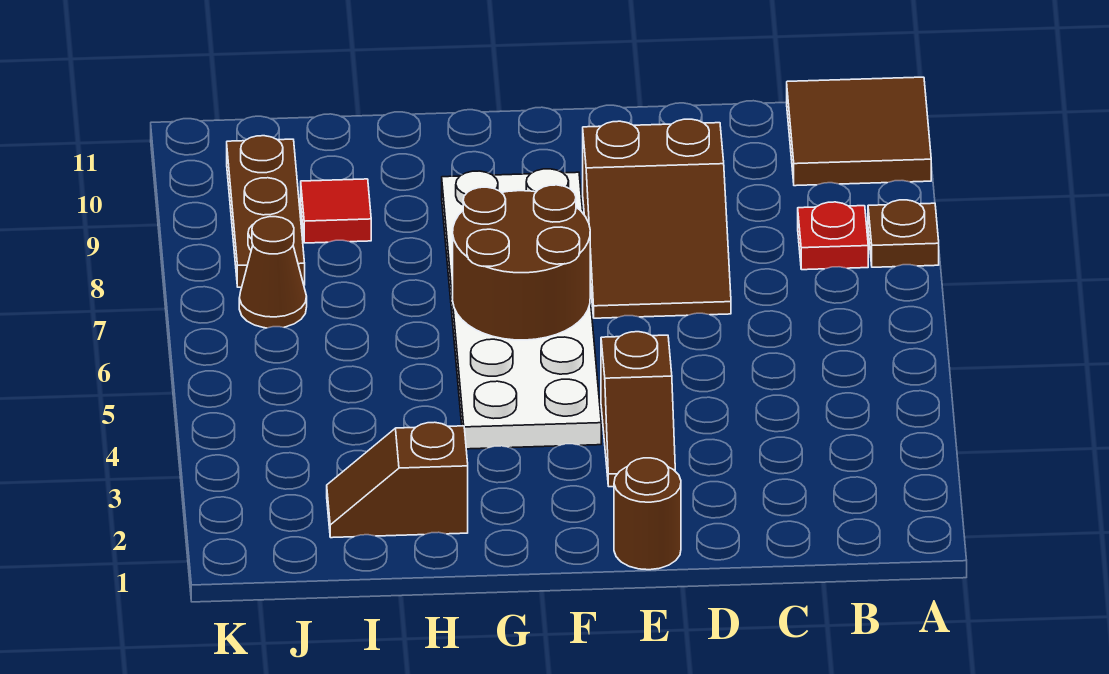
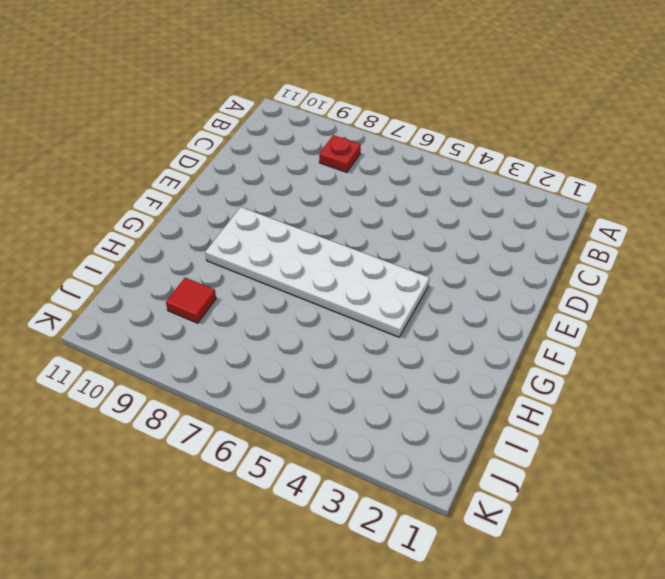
none -> brown plate A8 level 1
none -> brown tile A10:B11 level 1
none -> brown slope D7:E9 level 1 top 9

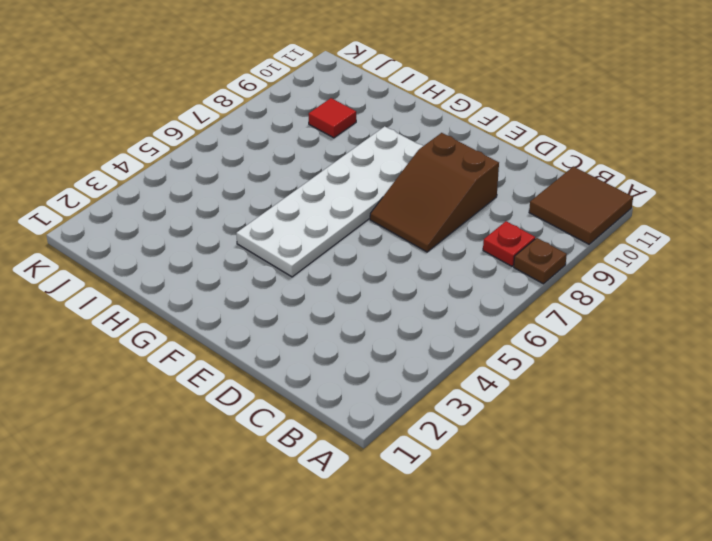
none -> brown round brick E1 level 1
none -> brown slope E3:E4 level 1 top 4
none -> brown slope H2:I2 level 1 top H

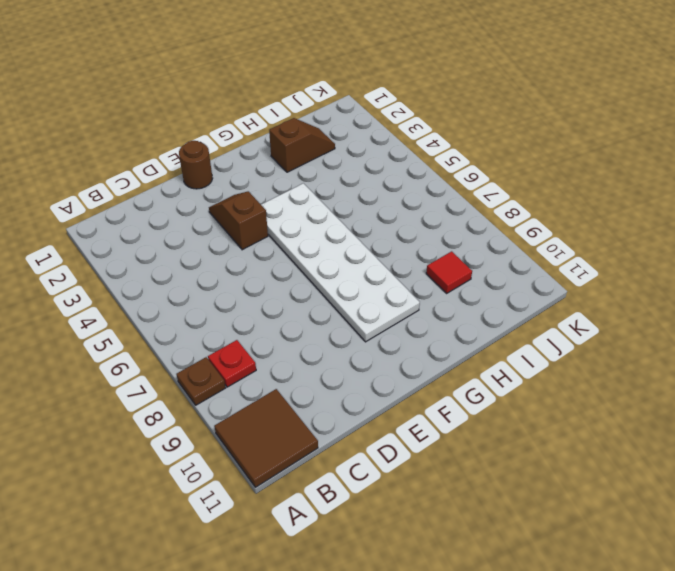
none -> brown slope D7:E9 level 1 top 9
none -> brown cone J7 level 1
none -> brown plate J8:J10 level 1

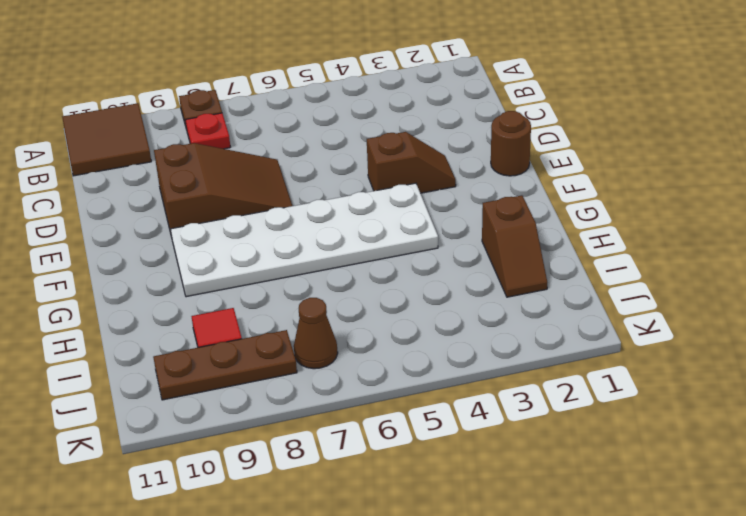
none -> brown round brick F6:G7 level 2

